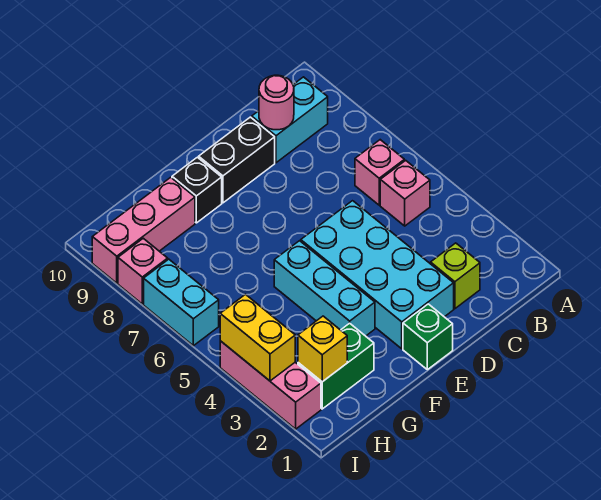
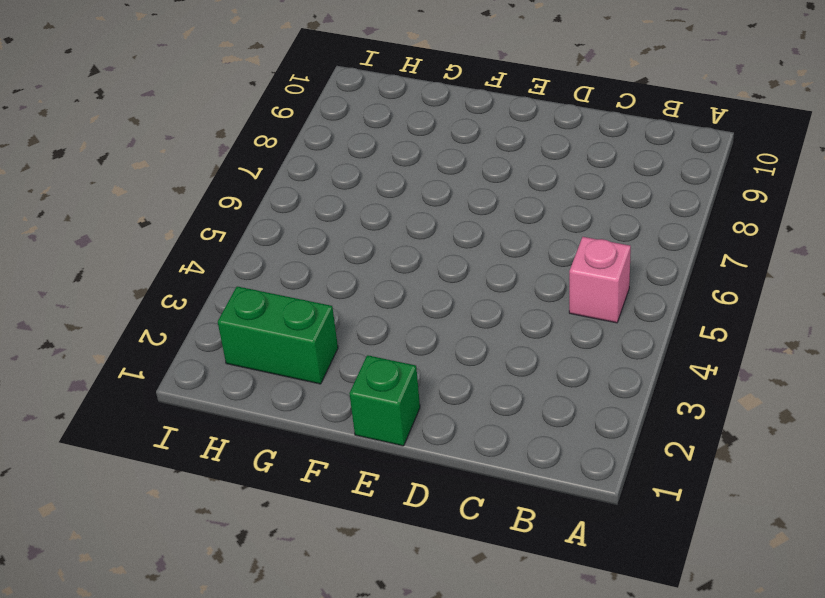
none -> pink brick B6 level 1
none -> cyan brick B9:C9 level 1
none -> lime brick C2 level 1

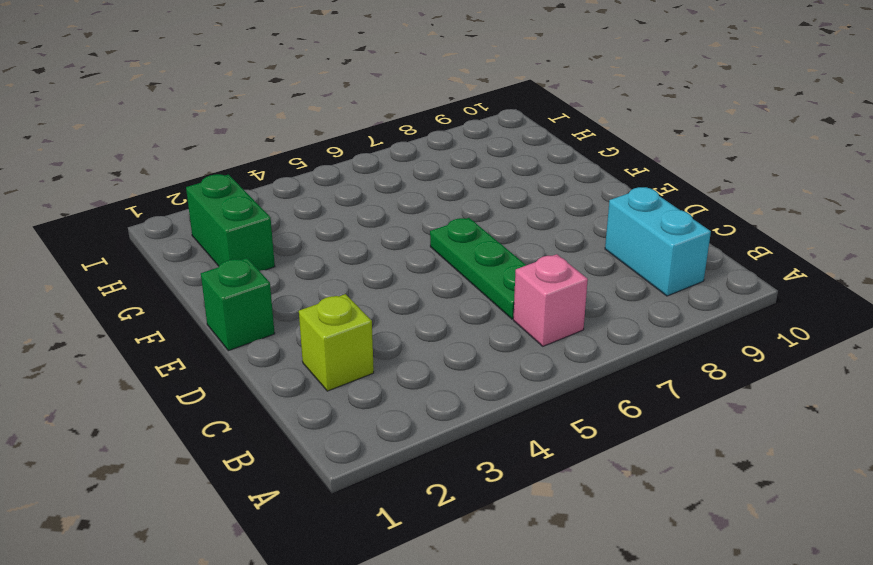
green plate C6:E6 level 1 -> none
none -> pink brick B5 level 1
none -> cyan brick D2:E5 level 1
none -> black brick D9:E9 level 1

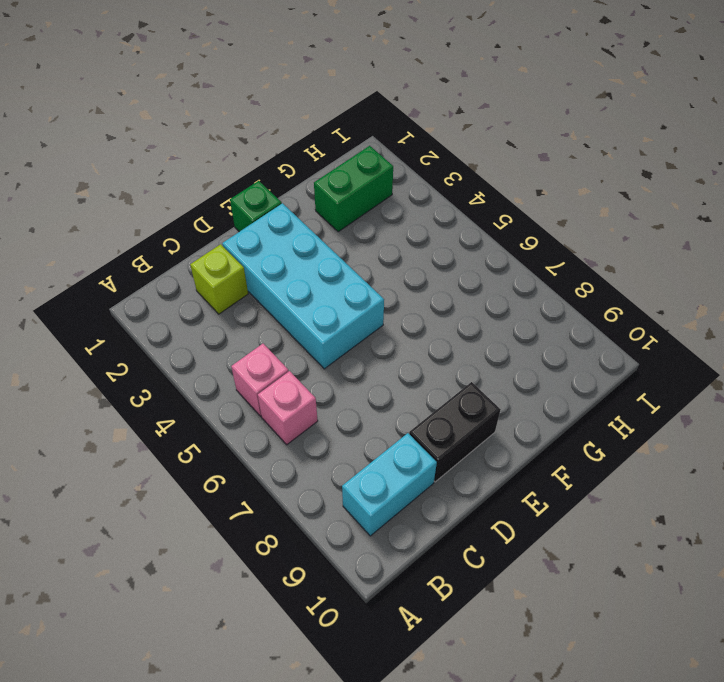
none -> cyan brick F3:F5 level 1
none -> black brick F9 level 1
none -> pink brick G9:I9 level 1

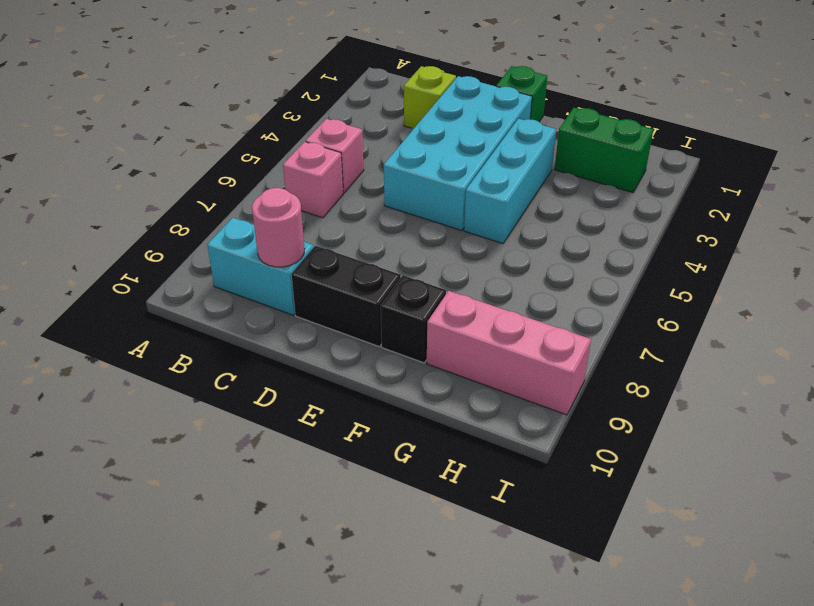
none -> pink brick I2:I4 level 1
none -> cyan brick I6:I7 level 1
none -> pink brick I8 level 1

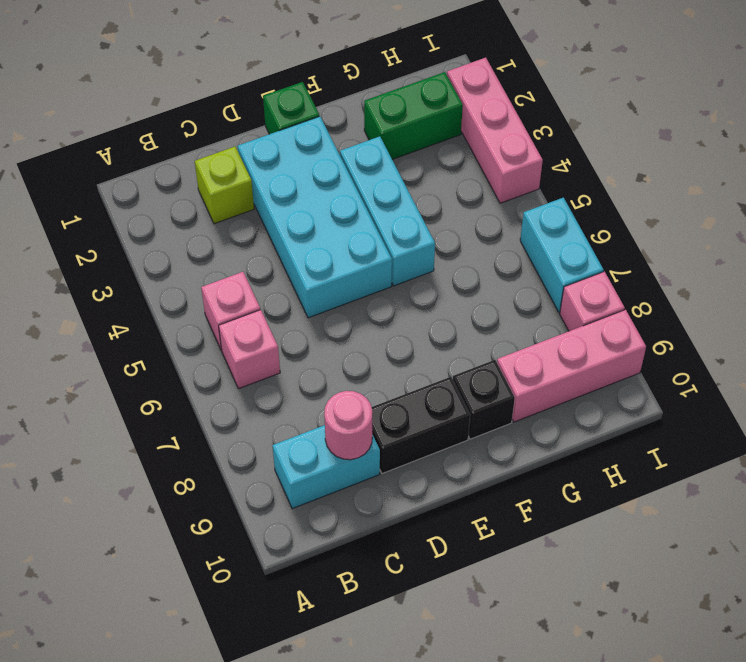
none -> yellow brick H2 level 2
none -> yellow brick I3:I4 level 2

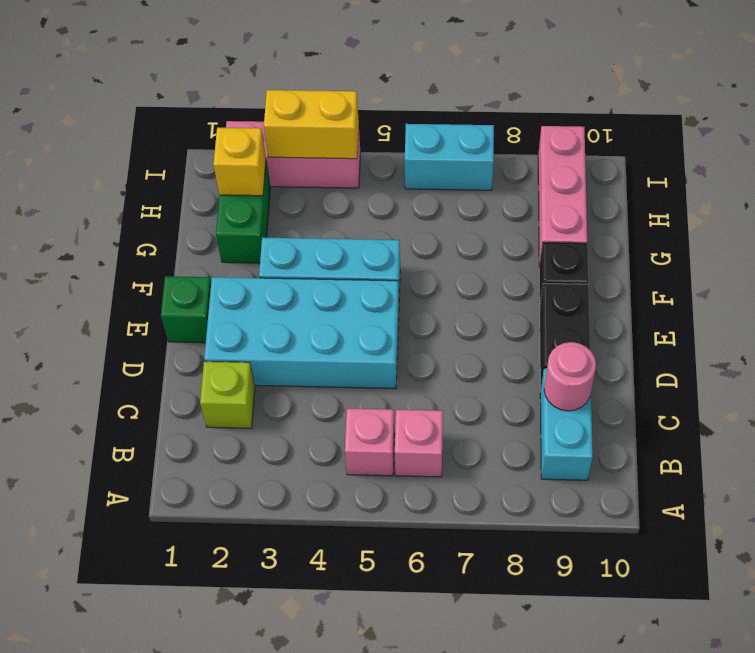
none -> pink brick I8 level 1

